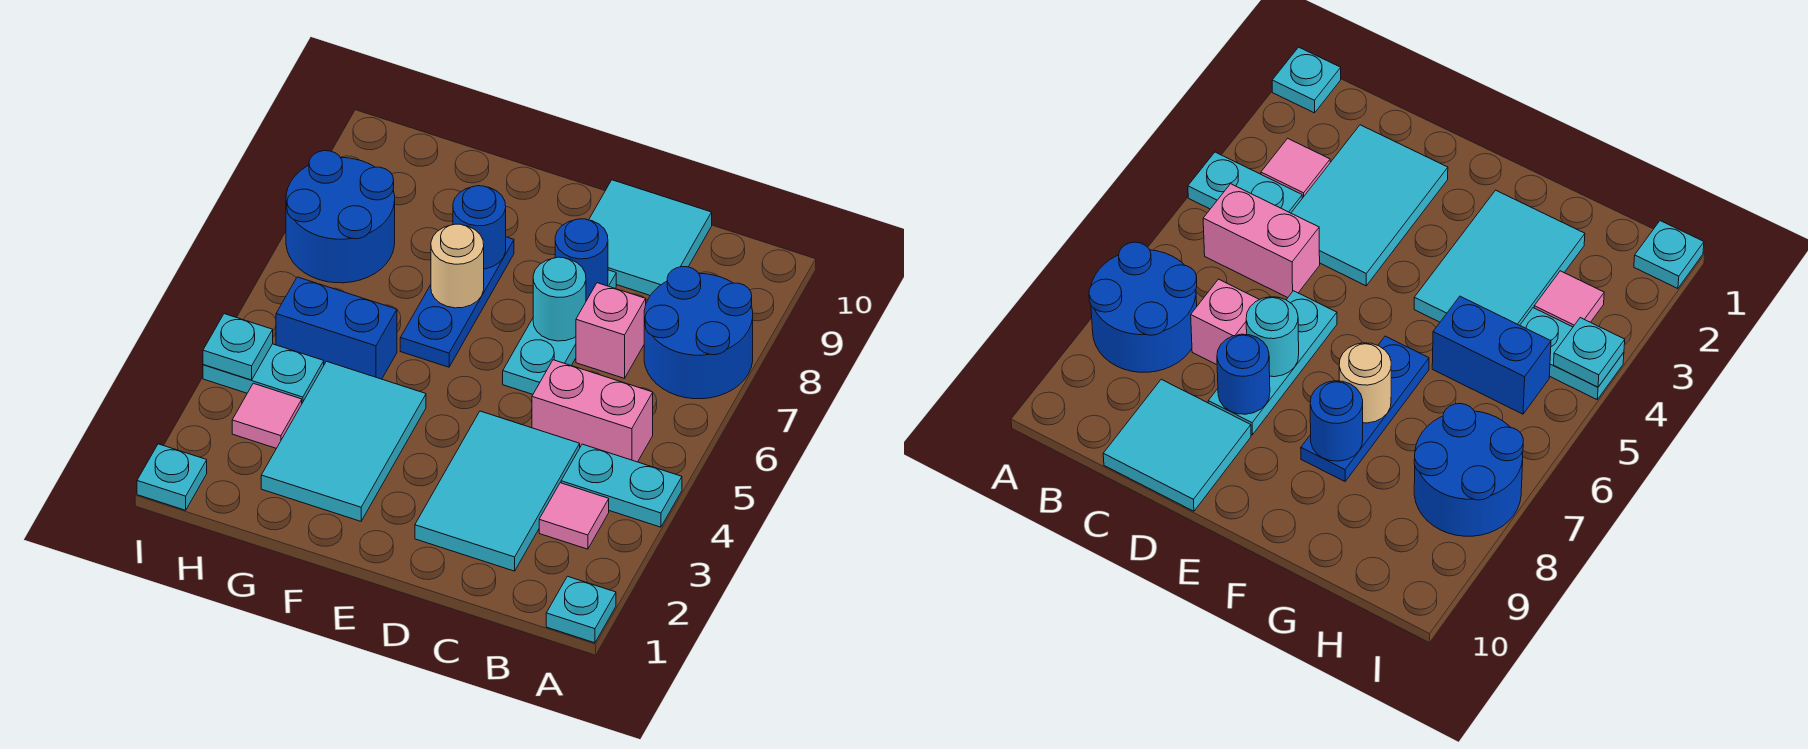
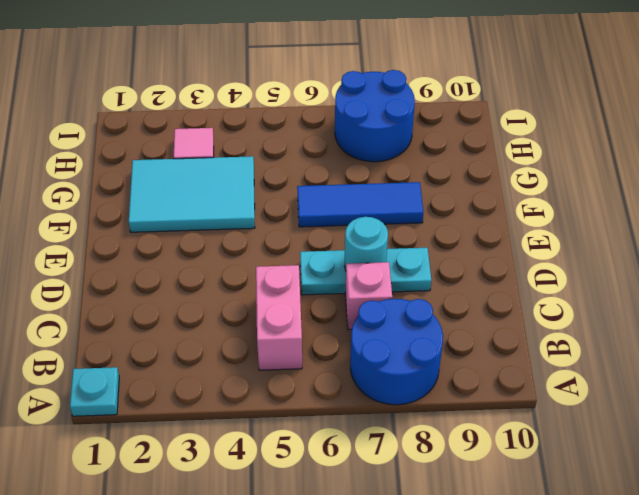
blue tile F6:F8 level 1 -> blue plate F6:F8 level 1
none -> cyan plate A4:B4 level 1
none -> pink tile B3 level 1
none -> cyan tile C2:D4 level 1

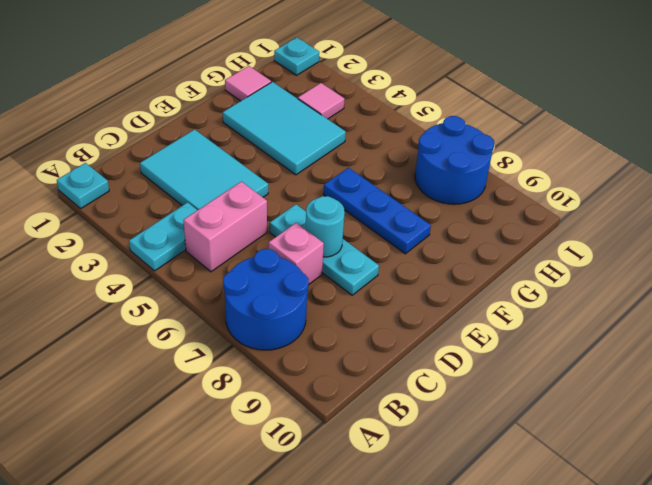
pink tile G1 level 1 -> pink tile B3 level 1
none -> cyan tile C9:D10 level 1
none -> blue brick G5:H5 level 1
none -> cyan plate H4:I4 level 1

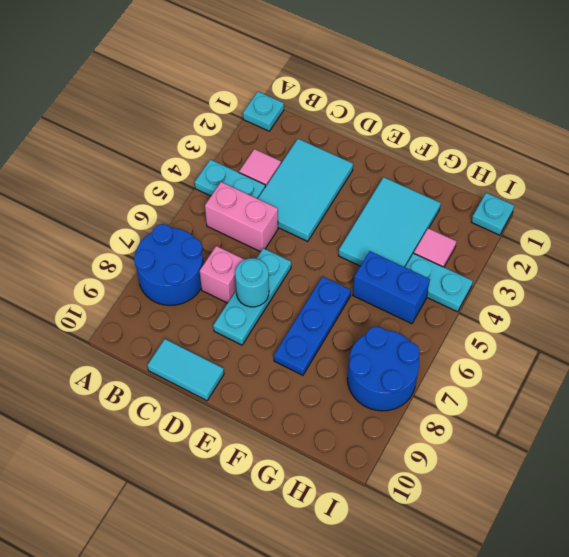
cyan tile C10:D10 level 1 -> cyan tile C9:D10 level 1
none -> blue round brick D8 level 2
none -> tan round brick F7 level 2
none -> blue round brick F8 level 2

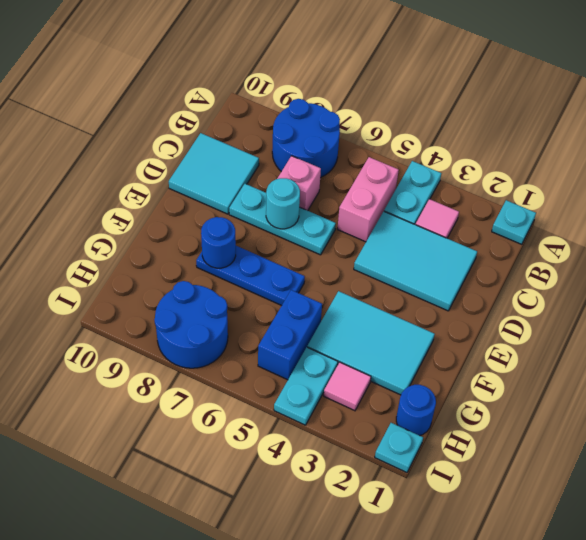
blue round brick H1 level 1 -> blue round brick D8 level 2
none -> tan round brick F7 level 2
none -> cyan plate I4 level 2

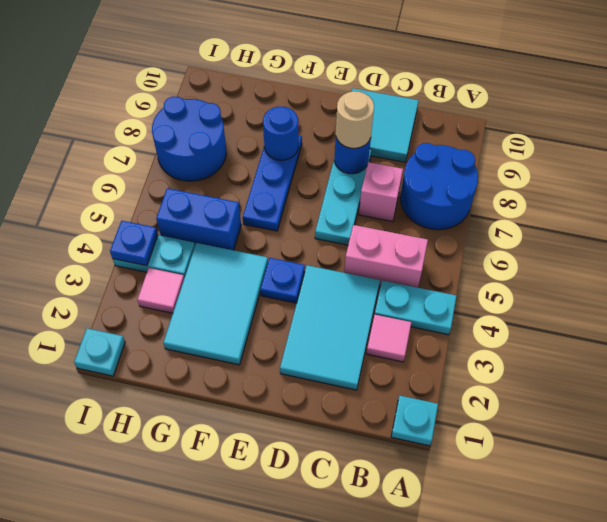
tan round brick D8 level 3 -> tan round brick F7 level 2
blue plate E4 level 1 -> none
blue plate I4 level 2 -> cyan plate I4 level 2
none -> cyan round brick D7 level 2

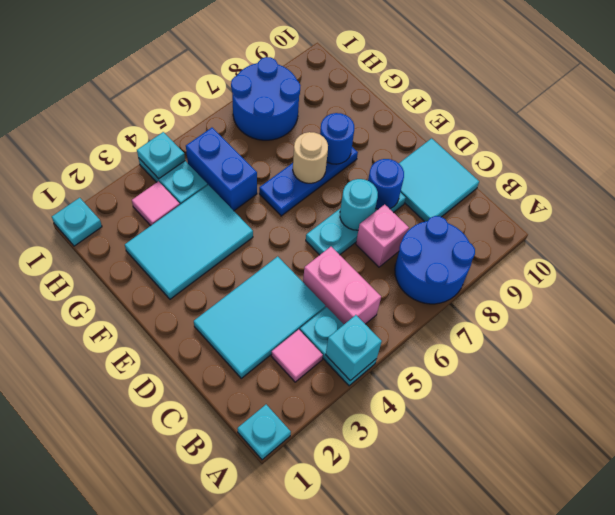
cyan brick A4 level 2 -> none

